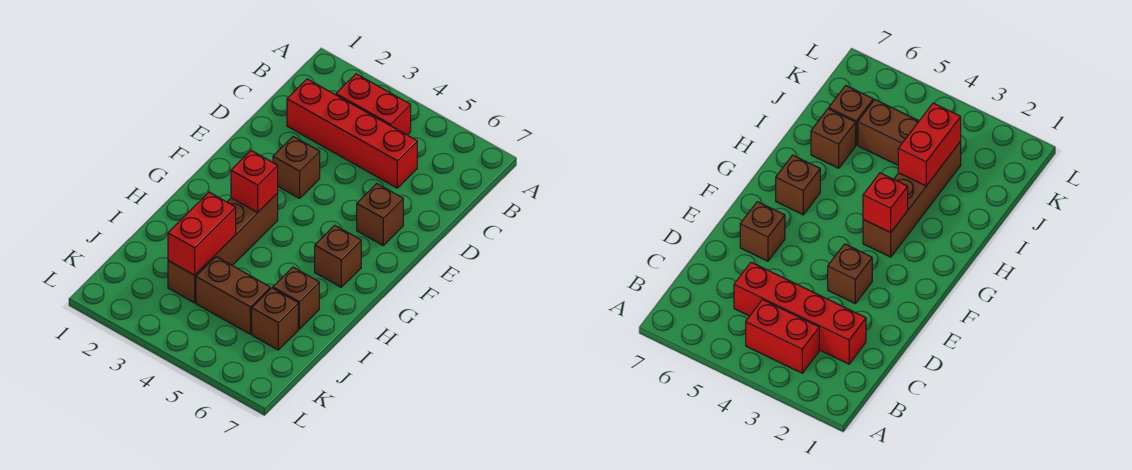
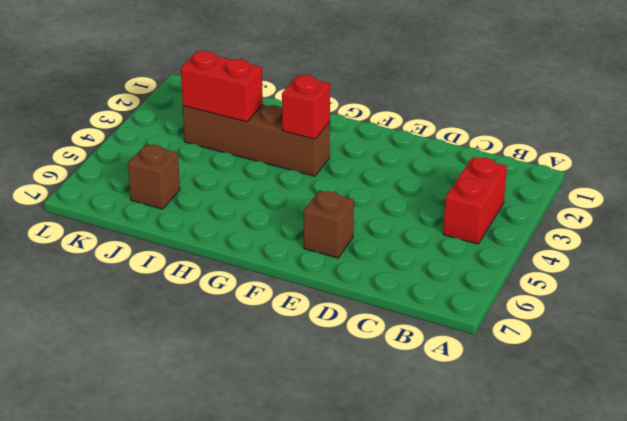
none -> red brick C2:C5 level 1
none -> brown brick E3 level 1

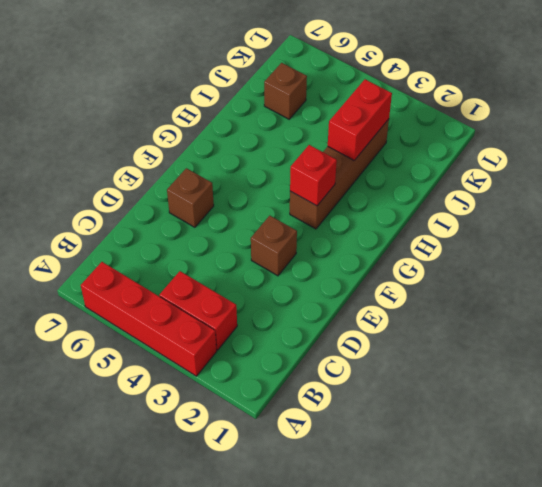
red brick A3:A6 level 1 -> red brick C2:C5 level 1
none -> brown brick G6 level 1
none -> brown brick I6 level 1

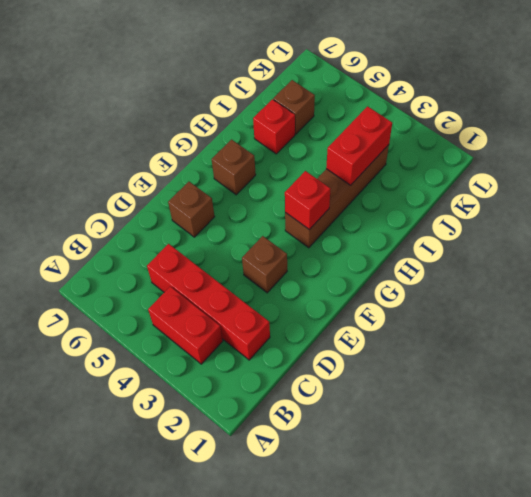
red brick I6 level 1 -> brown brick I6 level 1
none -> brown brick J4:J5 level 1

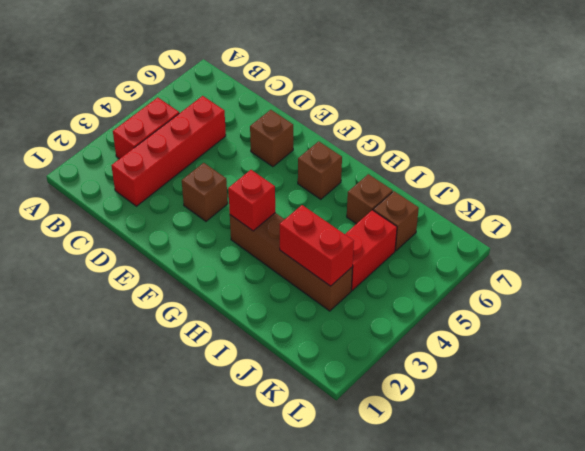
red brick J4:J5 level 1 -> brown brick J4:J5 level 1

